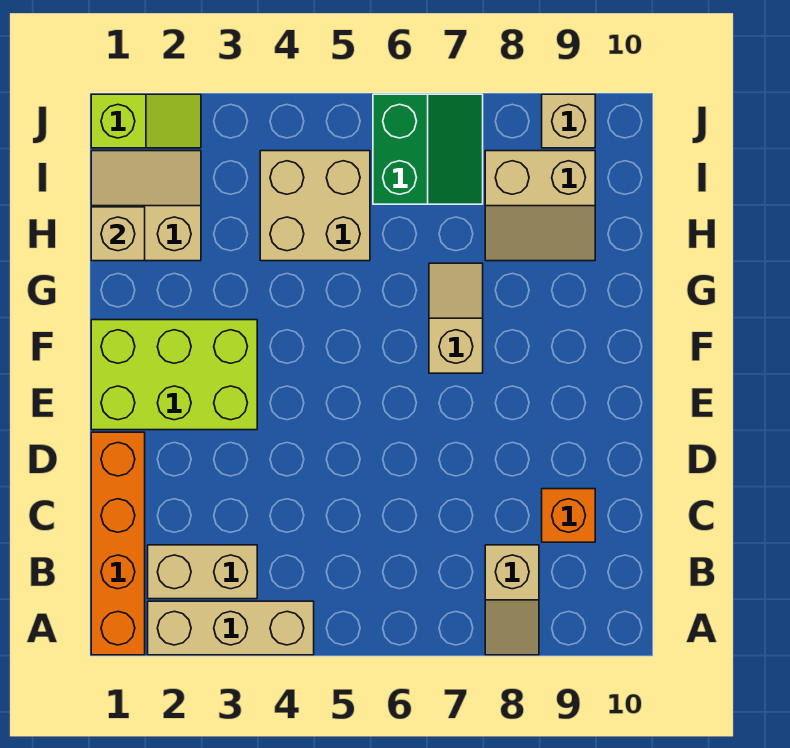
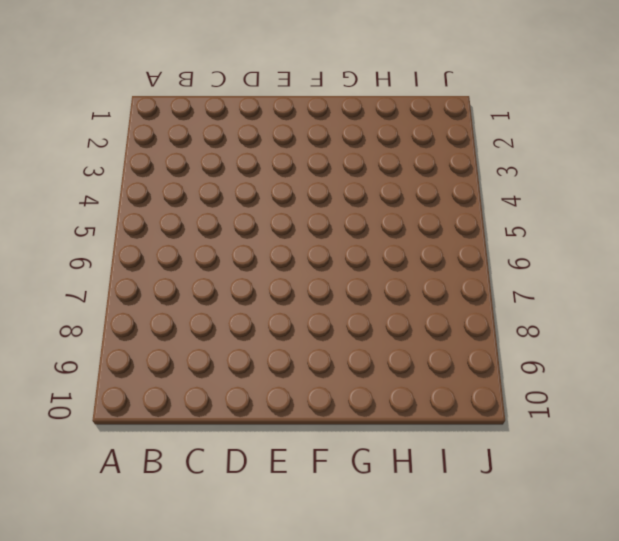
none -> orange brick A1:D1 level 1
none -> tan brick A2:A4 level 1
none -> tan slope A8:B8 level 1 top B

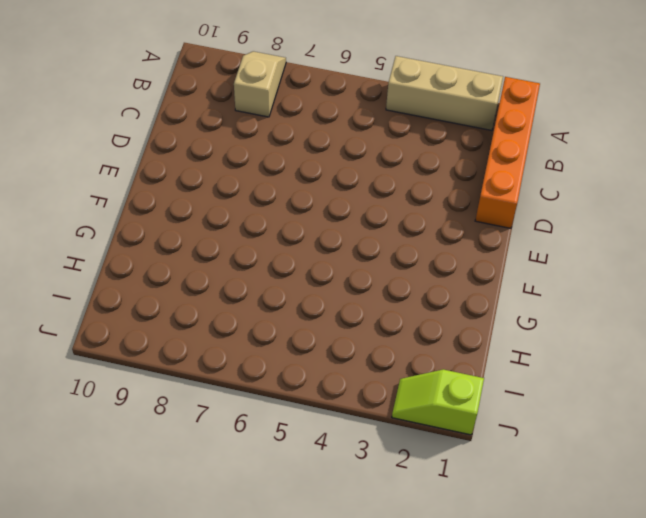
none -> tan brick B2:B3 level 1
none -> orange brick C9 level 1
none -> lime brick E1:F3 level 1

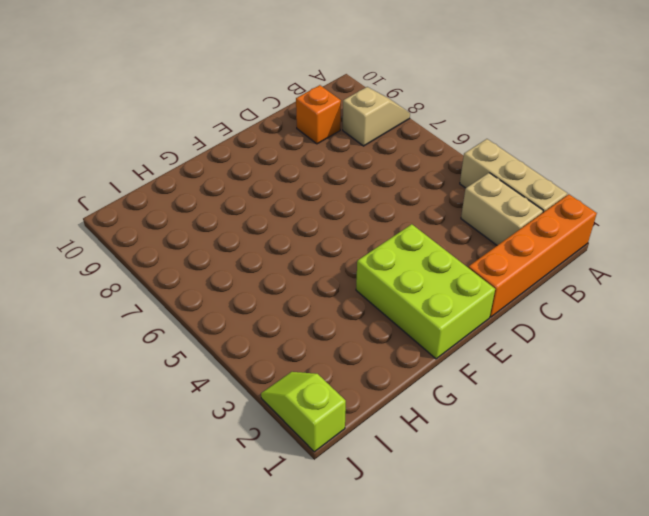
none -> tan slope F7:G7 level 1 top F
none -> tan slope H1:I2 level 1 top H
none -> tan brick H4:I5 level 1

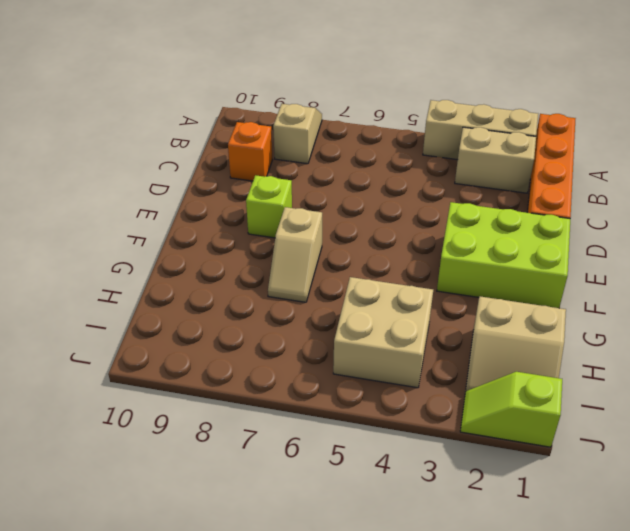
lime brick E8 level 1 -> none
none -> tan slope H8:I9 level 1 top I
none -> green slope I6:J7 level 1 top 6
none -> tan brick J9 level 1

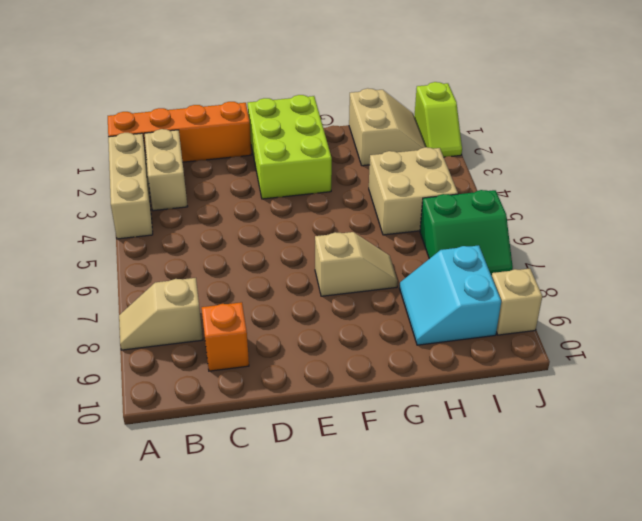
cyan slope H8:I9 level 1 top I -> tan slope H8:I9 level 1 top I
none -> tan brick H1 level 2

